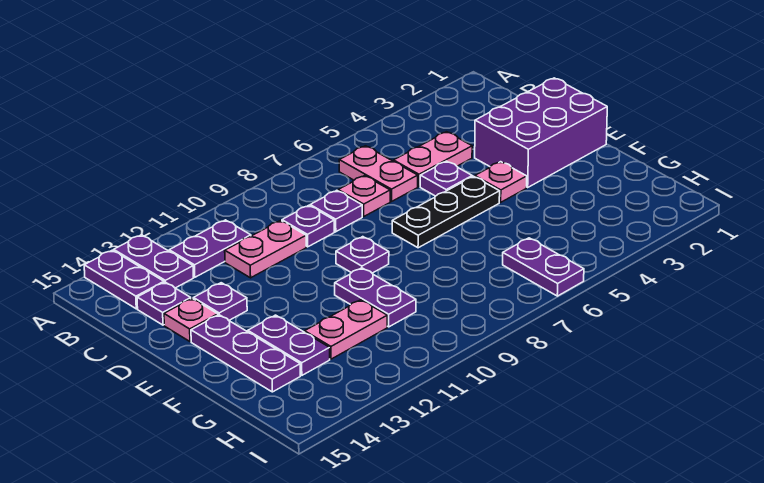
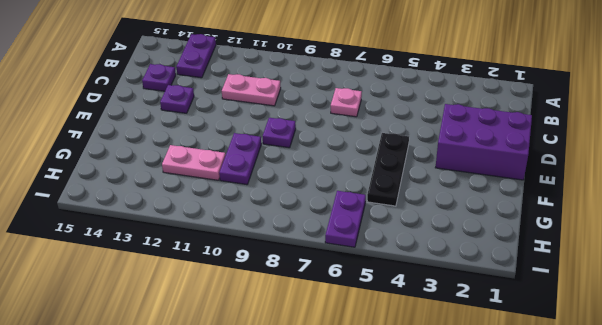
black plate E5:G5 level 1 -> black plate E5:E7 level 1
none -> purple plate A14:B14 level 1
none -> pink plate B6:C6 level 1
none -> purple plate B11:B12 level 1

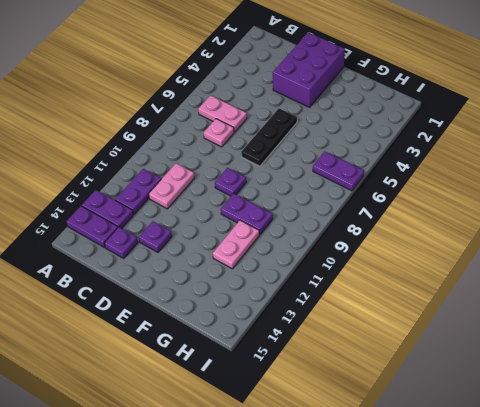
none -> pink plate C4:C5 level 1
none -> purple plate C8 level 1
none -> purple plate C9 level 1

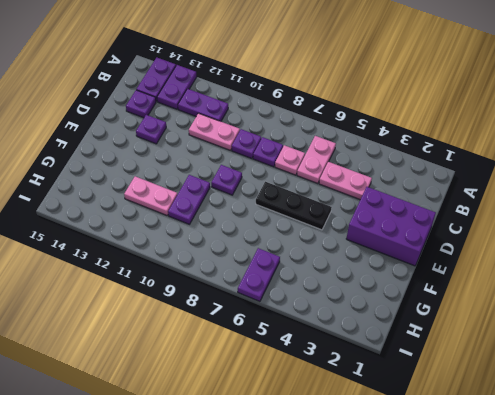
none -> purple plate D5 level 1
none -> pink plate D14 level 1
none -> pink plate E4 level 1

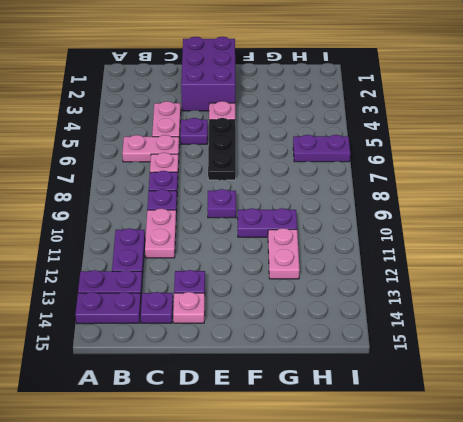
none -> purple plate E14:G14 level 1
none -> purple plate F13:G13 level 1

